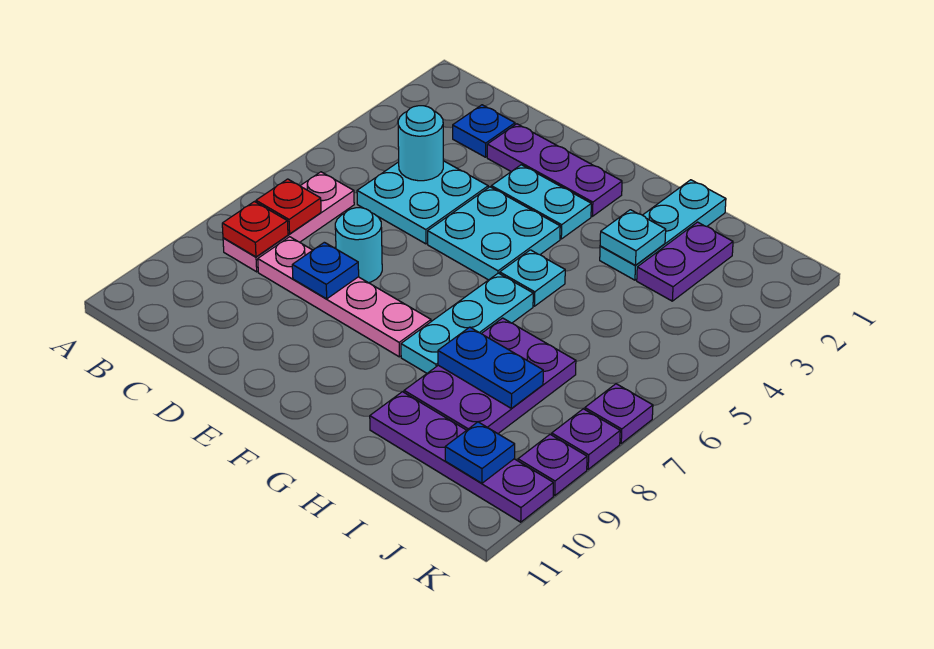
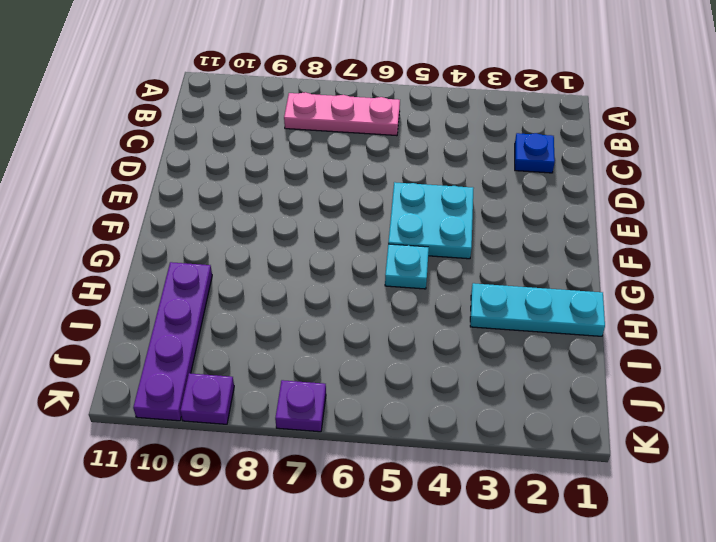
none -> cyan plate C4:D5 level 1
none -> pink plate C8:F8 level 1
none -> purple plate D2:F2 level 1

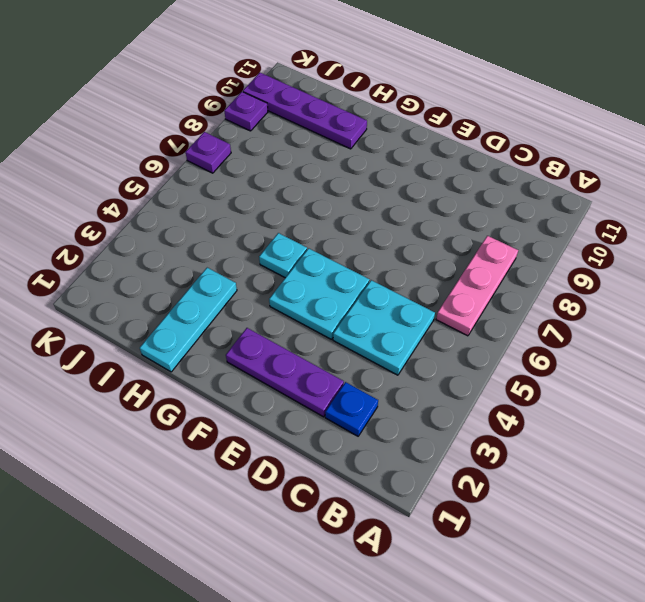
none -> pink plate C8:F8 level 1
none -> cyan round brick D7 level 1
none -> cyan plate E3:F3 level 1

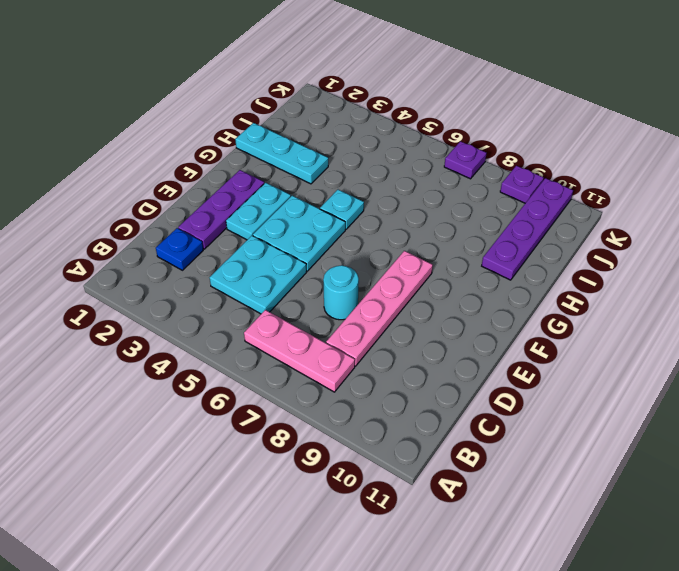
none -> cyan plate G6:G8 level 1
none -> purple plate H7:I9 level 1
none -> purple plate I2:I3 level 1

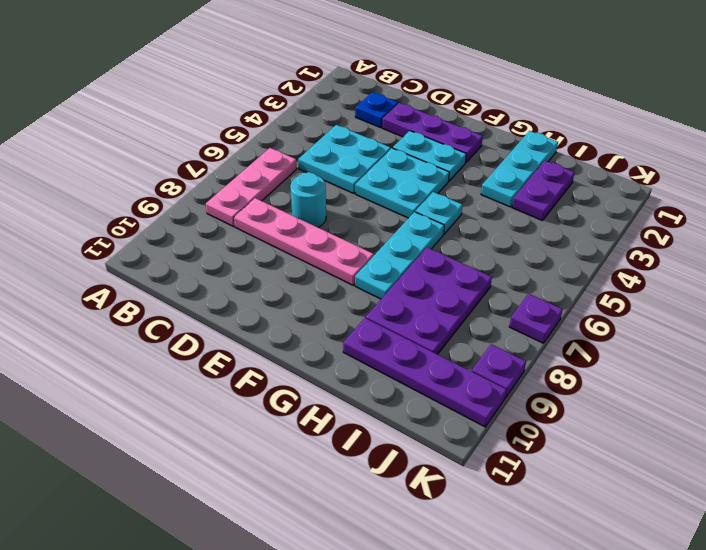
none -> purple plate K8 level 1
none -> red plate B7 level 2
none -> red plate B8 level 2

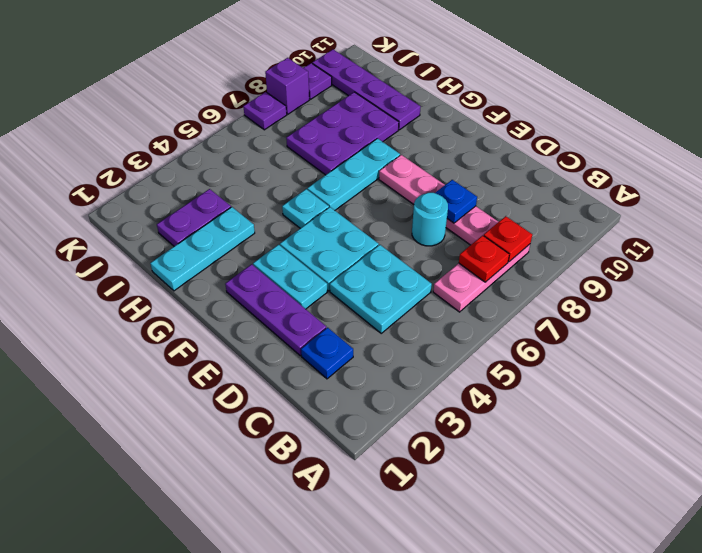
purple brick K8 level 1 -> purple plate K8 level 1
none -> cyan round brick C4 level 2
none -> cyan plate H3 level 2
none -> blue plate H8:I8 level 2

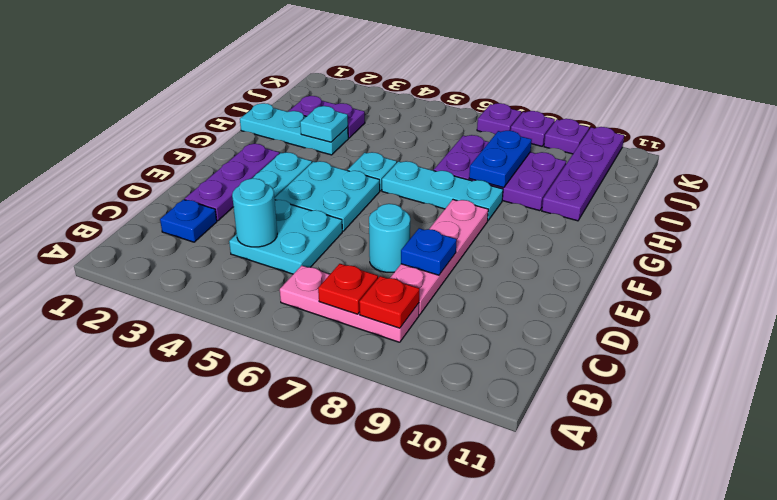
none -> blue plate J10 level 2

